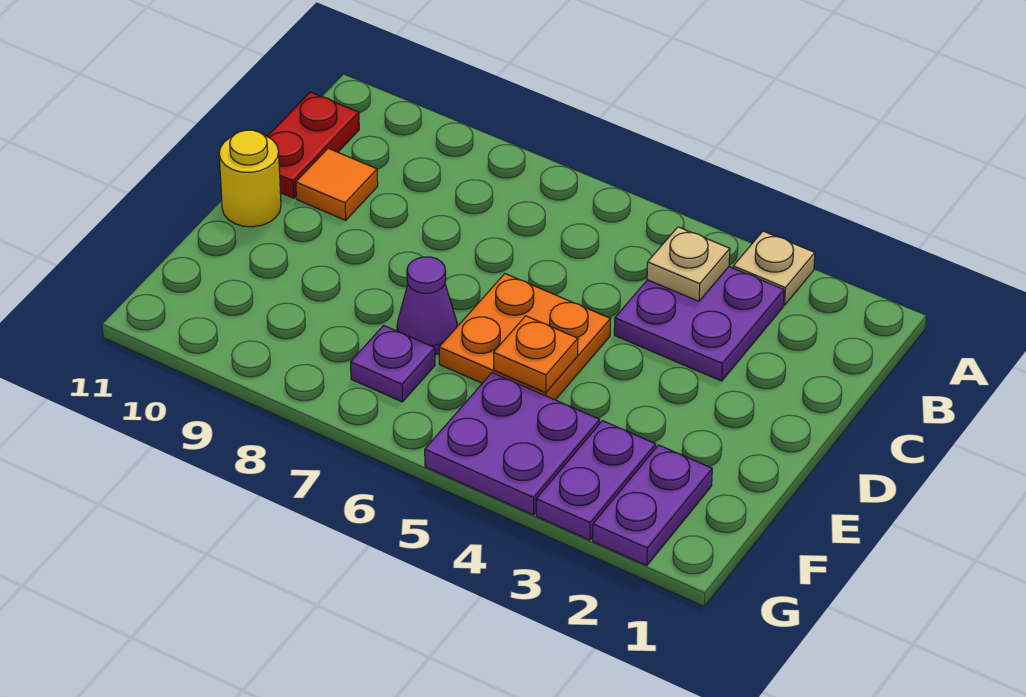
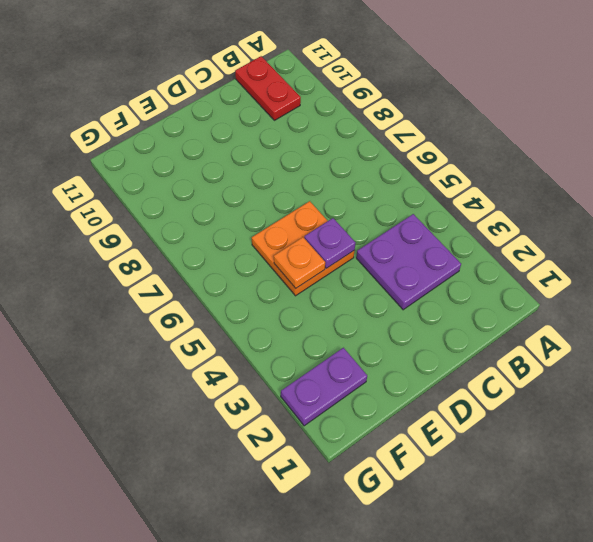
red plate B10:B11 level 1 -> red plate B11:C11 level 1
purple plate D5 level 2 -> purple plate F7 level 1
none -> tan plate A3 level 1
none -> orange tile C10 level 1
none -> yellow round brick D11 level 1

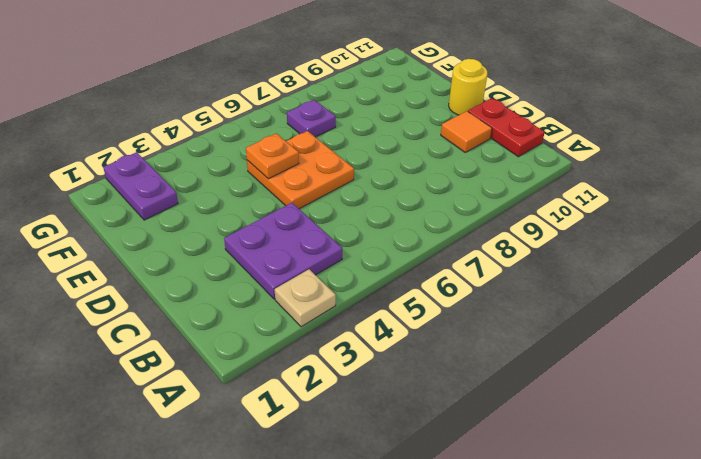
none -> purple cone E7 level 1
none -> purple plate F3:G3 level 1
none -> purple plate F4:G5 level 1

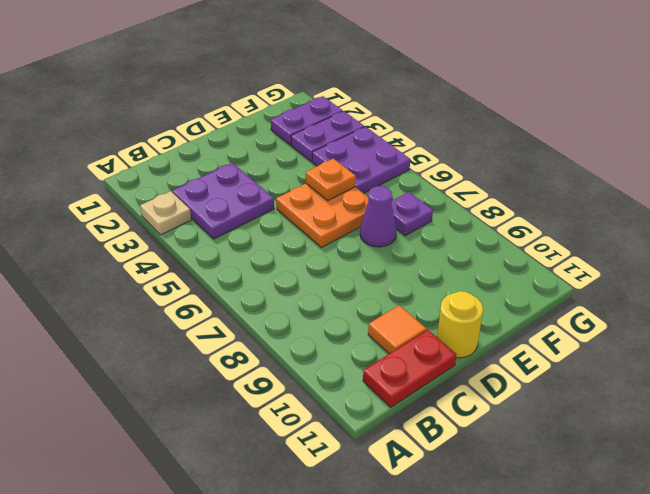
none -> tan plate B4 level 2

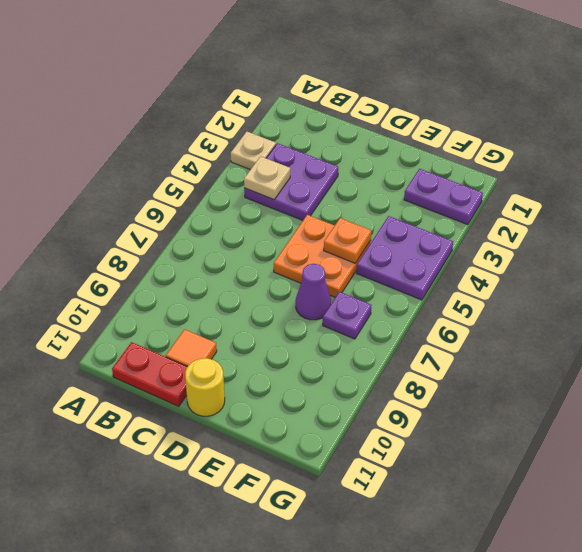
none -> purple plate F3:G3 level 1

